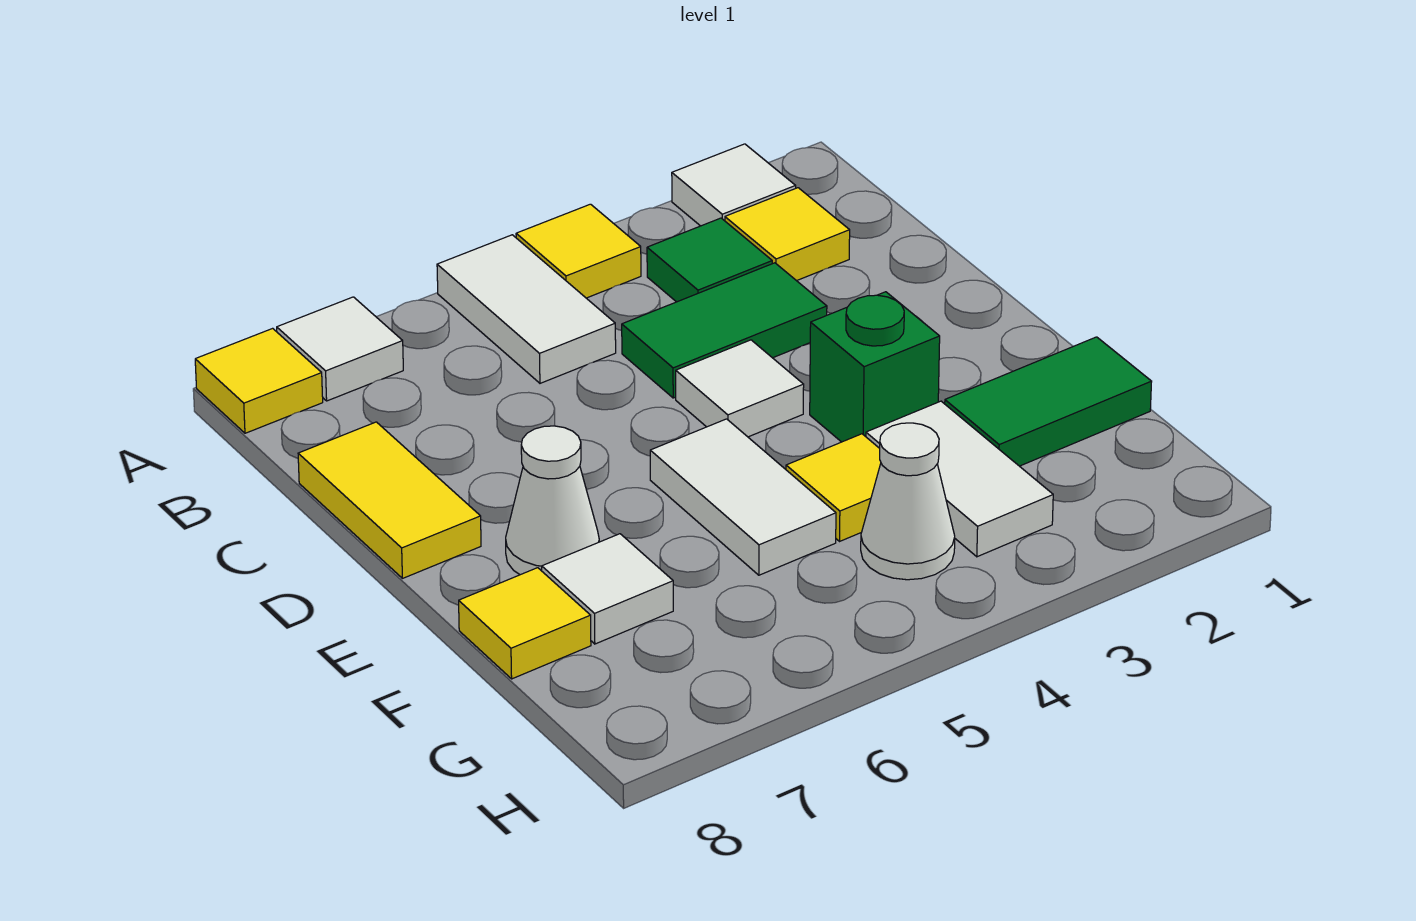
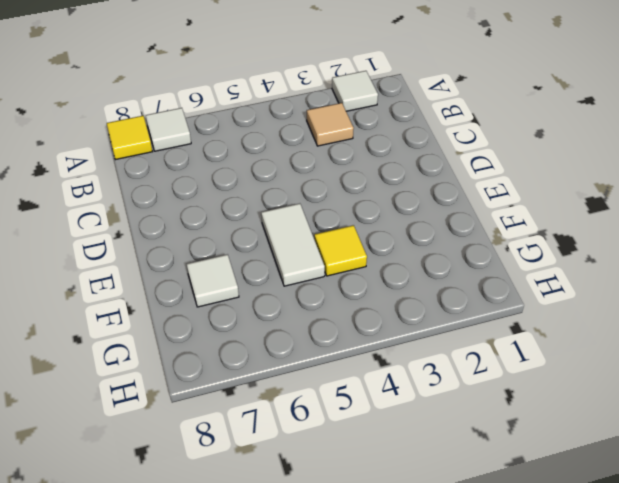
tan tile B3 level 1 -> green tile B3 level 1
none -> yellow tile A4 level 1
none -> white tile A5:B5 level 1
none -> yellow tile B2 level 1

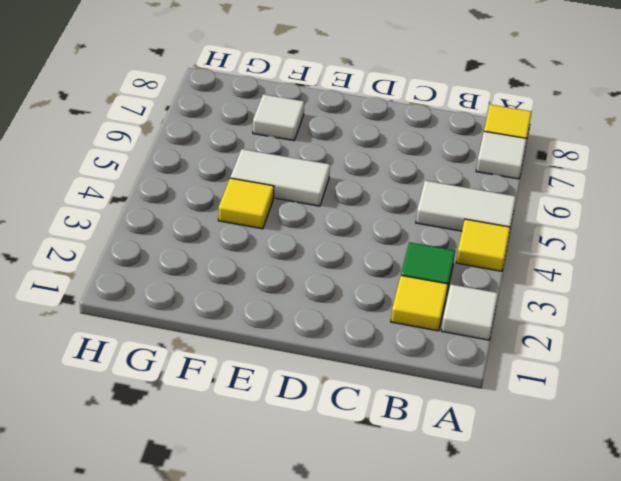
none -> green tile C3:C4 level 1
none -> yellow tile C8:D8 level 1
none -> white tile D4 level 1

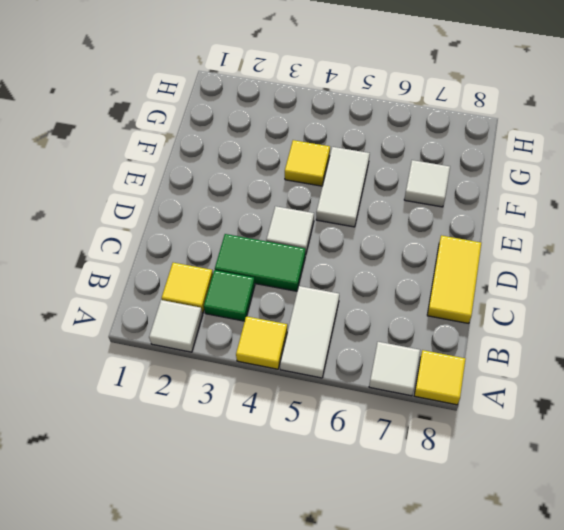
none -> green brick E3 level 1
none -> white cone E7 level 1
none -> green tile F1:F2 level 1

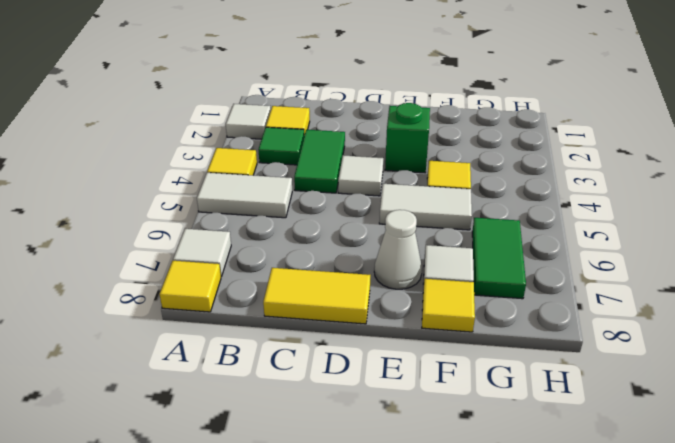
green tile G6:G7 level 1 -> green tile F1:F2 level 1
none -> white tile F3:G3 level 1
none -> white cone G4 level 1

